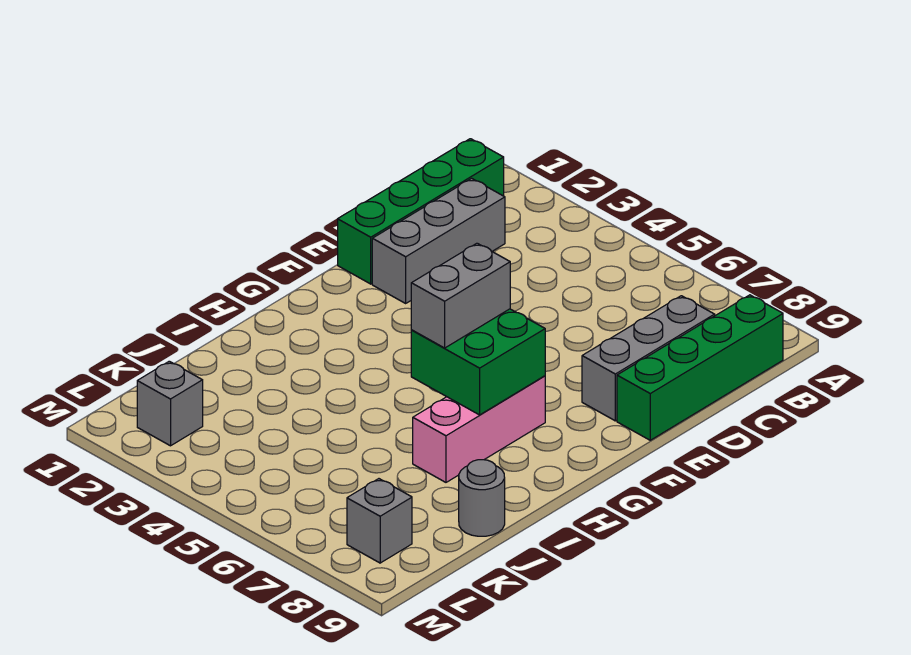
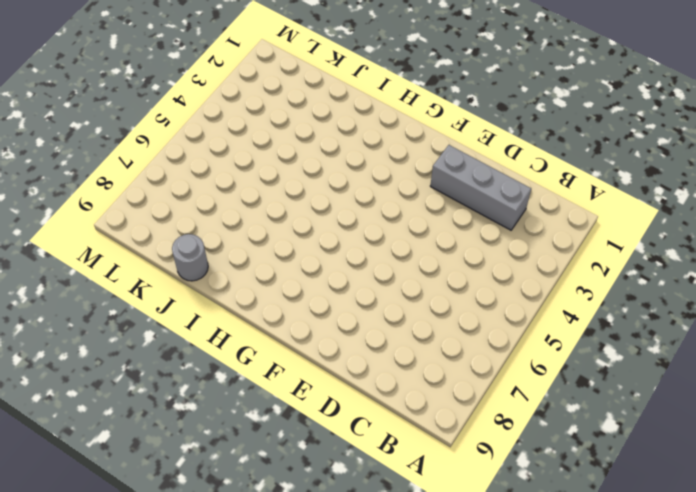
none -> green brick B1:E1 level 1
none -> green brick B9:E9 level 1

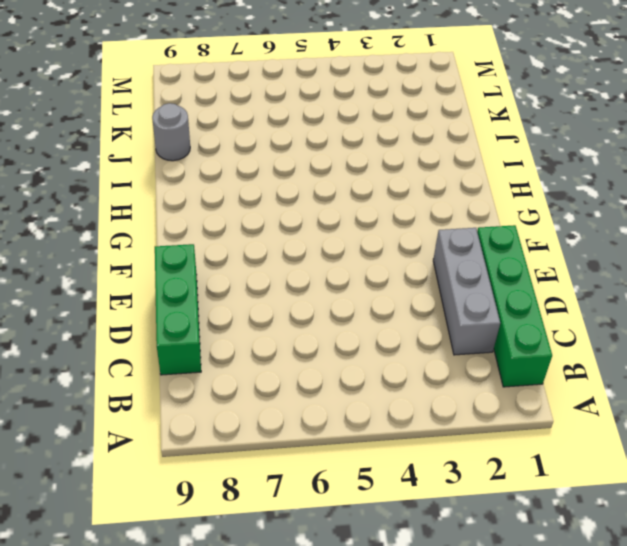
green brick C9:E9 level 1 -> green brick B9:E9 level 1
none -> grey brick C8:E8 level 1
none -> pink brick G7:I7 level 1

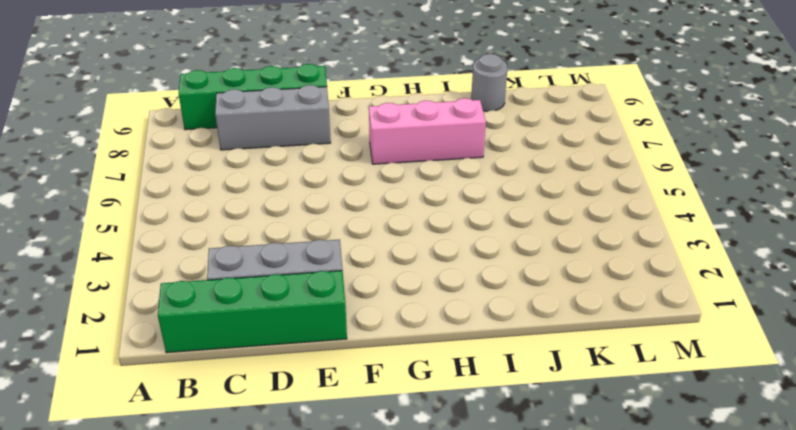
none -> grey brick L2 level 1
none -> grey brick L8 level 1

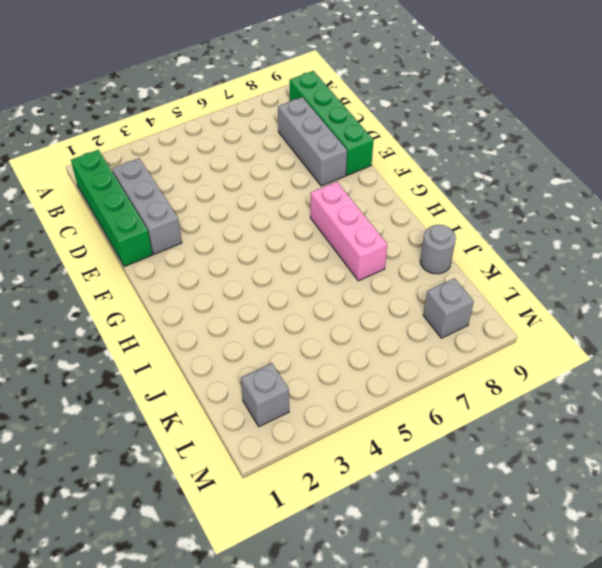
none -> green brick G6:H7 level 2
none -> grey brick G6:H6 level 3

